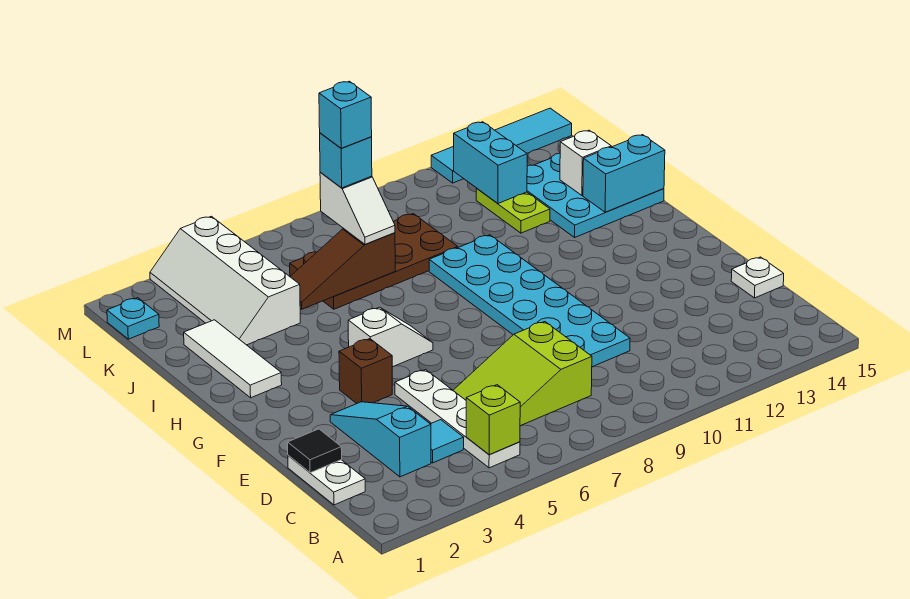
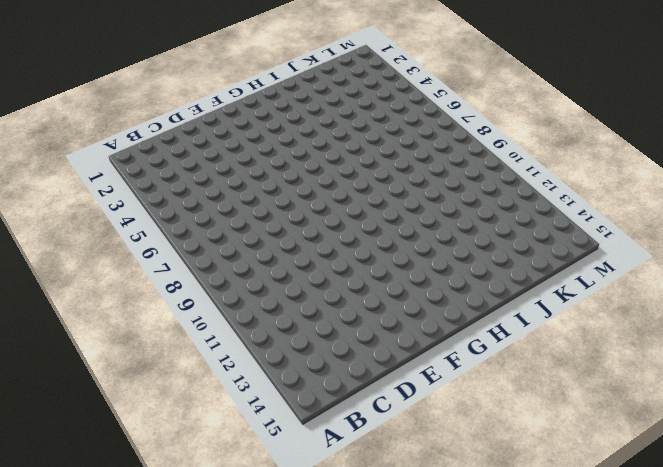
none -> white plate B5:E5 level 1
none -> white plate C1:D1 level 1
none -> cyan slope C3:E3 level 1 top C

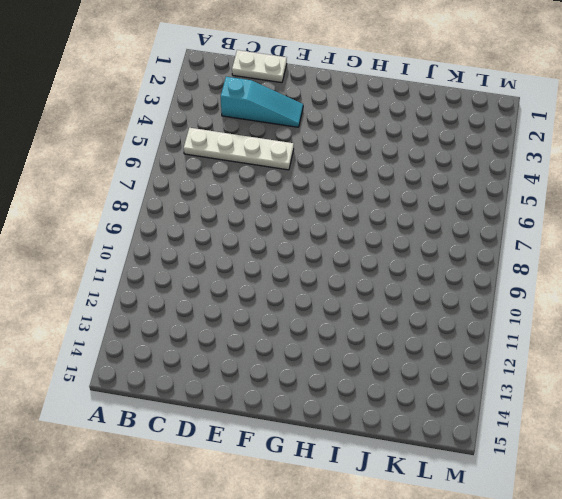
none -> cyan tile C4 level 1
none -> lime slope C6:D8 level 1 top 8
none -> cyan plate D9:I10 level 1

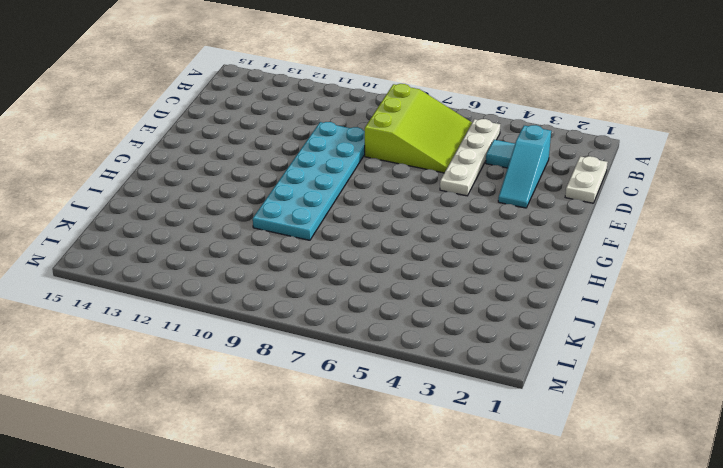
lime slope B6:D8 level 1 top 8 -> lime slope C6:D8 level 1 top 8
none -> white plate D15 level 1
none -> brown brick F4 level 1
none -> white slope G5:G6 level 1 top 5

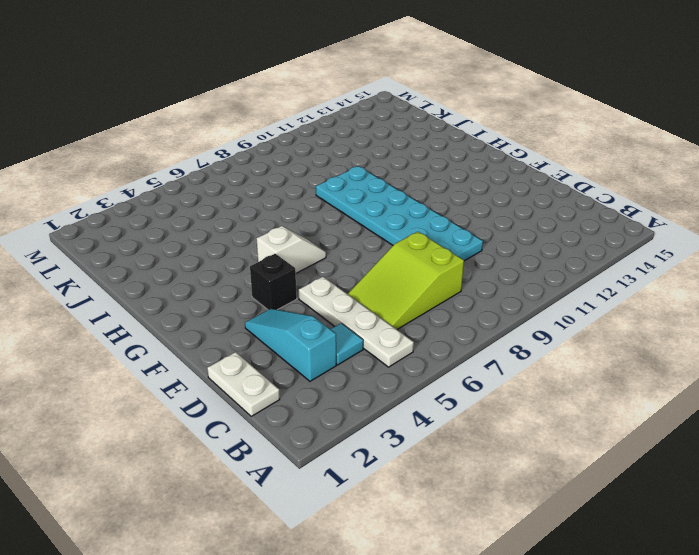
black brick F4 level 1 -> brown brick F4 level 1
none -> white plate D15 level 1
none -> white tile H2:J2 level 1
none -> cyan plate I13:K15 level 1

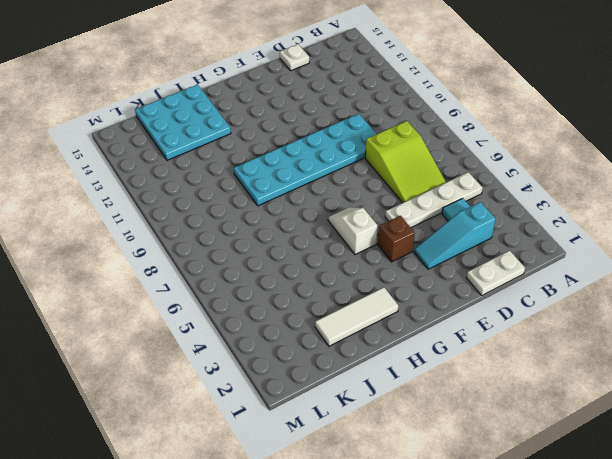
none -> white slope J3:M4 level 1 top 4
none -> brown plate J6:K9 level 1
none -> lime plate J12:K12 level 1

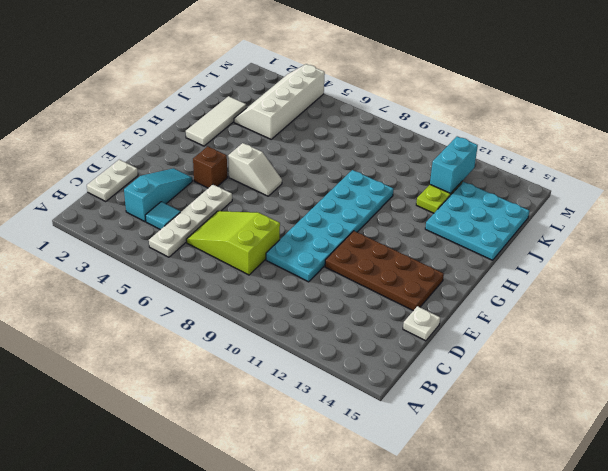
brown plate E11:F14 level 1 -> brown plate J6:K9 level 1
none -> cyan plate L1 level 1
none -> cyan tile M12:M15 level 1
none -> lime brick B5 level 2

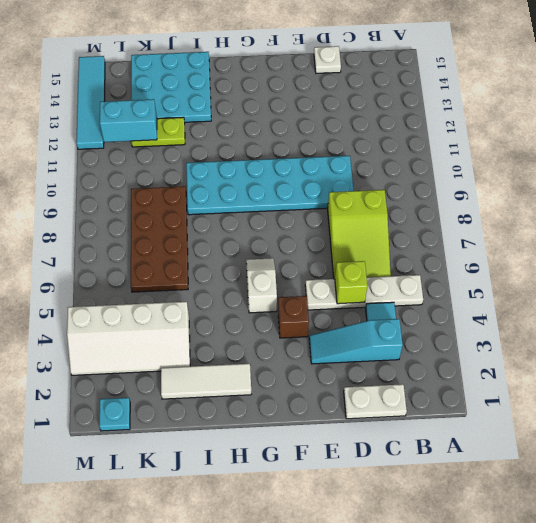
lime brick D5 level 2 -> lime brick B5 level 2
none -> black tile D1 level 2
none -> cyan brick I14:I15 level 2
none -> brown slope J5:J7 level 2 top 7

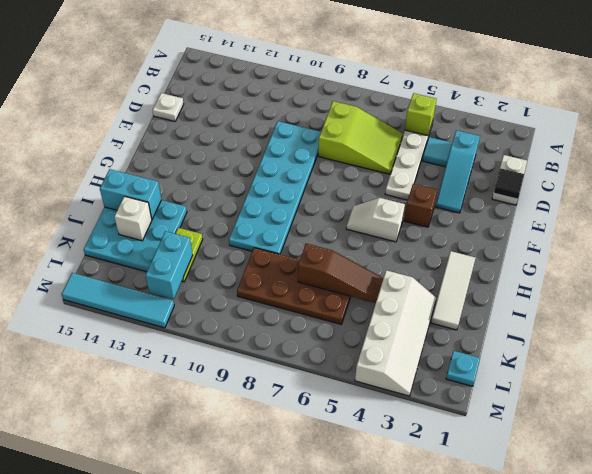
none -> white slope J7:K7 level 3 top K
none -> cyan brick K7 level 4
none -> cyan brick K7 level 5

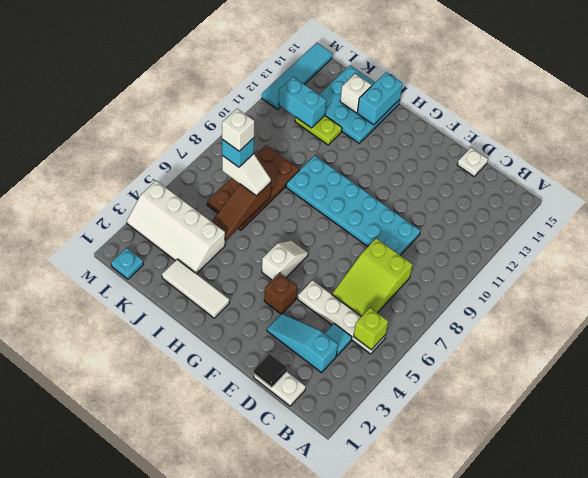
white brick K7 level 5 -> cyan brick K7 level 5

